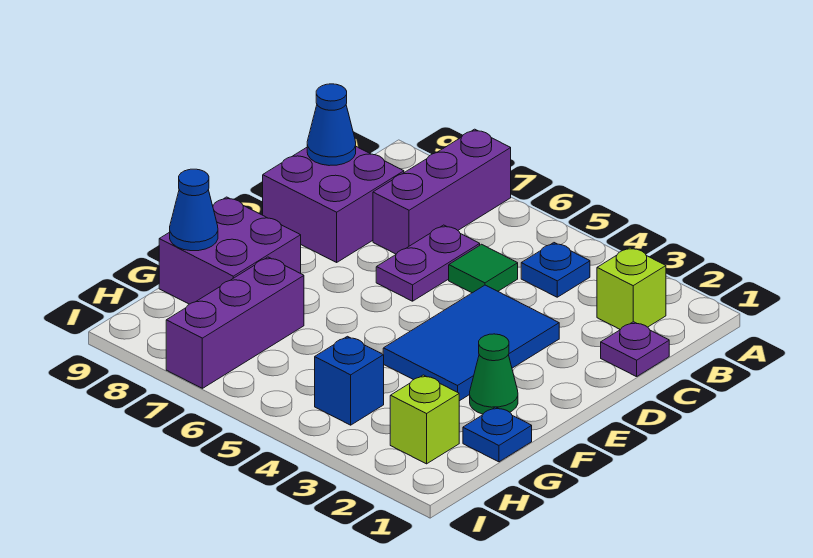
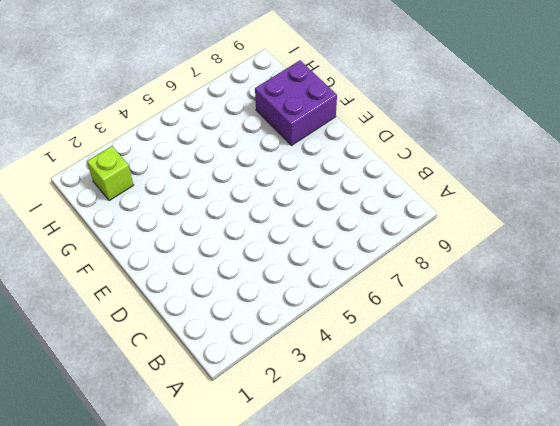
none -> purple brick A7:C7 level 1
none -> lime brick B2 level 1
none -> blue plate B4 level 1

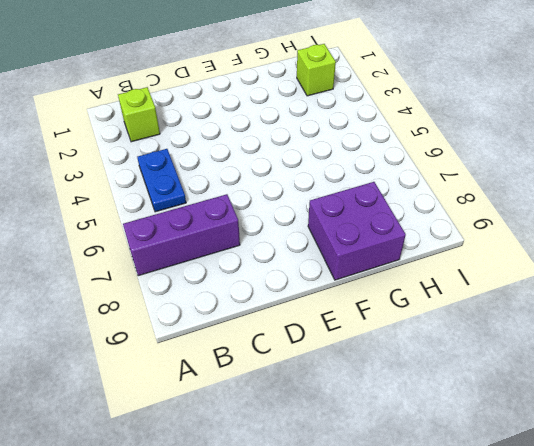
blue plate B4:B5 level 1 -> blue plate B4 level 1
none -> purple plate C1 level 1
none -> green tile C5 level 1
none -> purple plate C6:D6 level 1

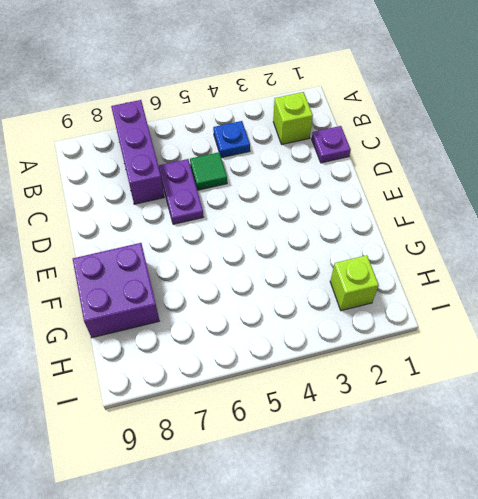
none -> purple brick C8:D9 level 1
none -> blue tile D3:F4 level 1
none -> green cone F2 level 1

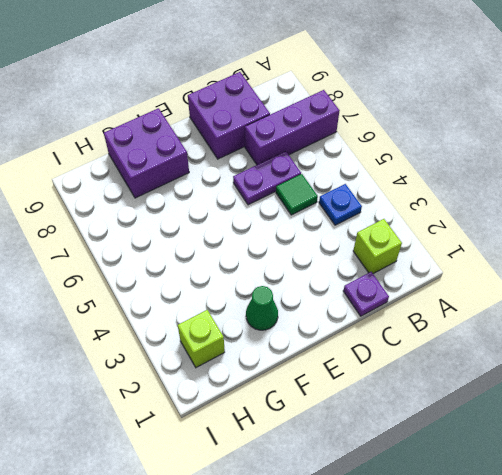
none -> blue tile D3:F4 level 1
none -> blue plate G1 level 1
none -> purple brick G7:I7 level 1

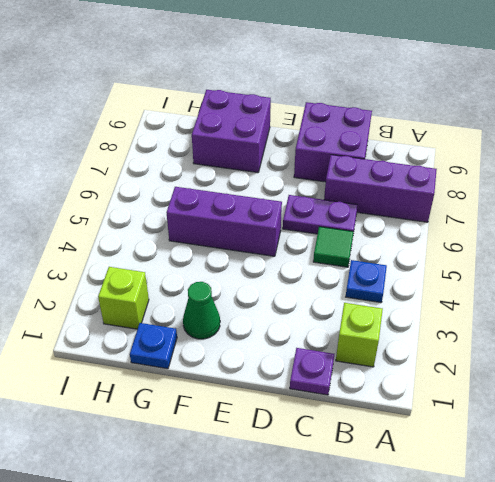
purple brick E5:G5 level 1 -> purple brick G7:I7 level 1
none -> blue tile D3:F4 level 1
none -> blue brick H4 level 1
none -> blue cone C9 level 2

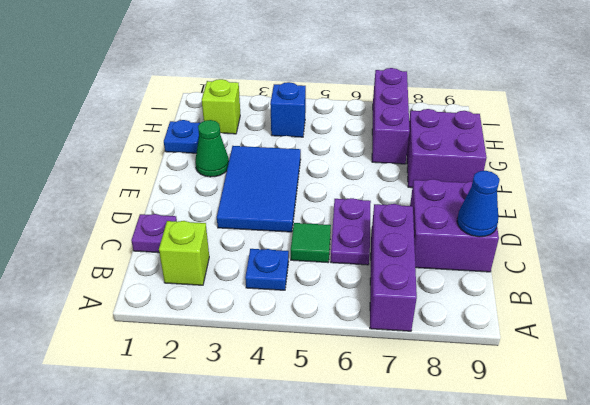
none -> blue cone G9 level 2

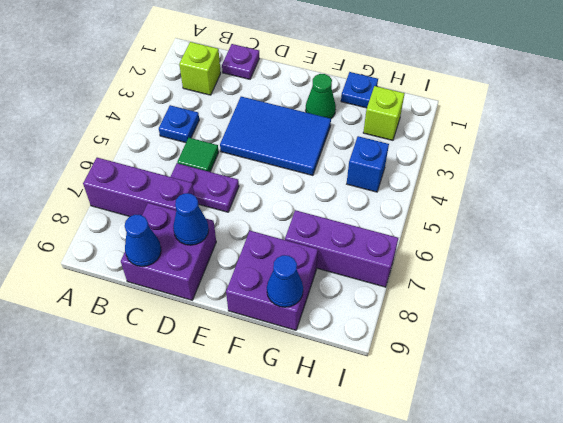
blue cone D8 level 2 -> none

